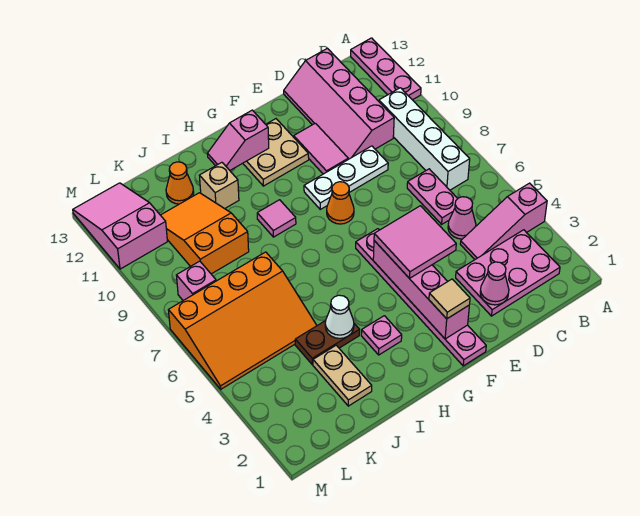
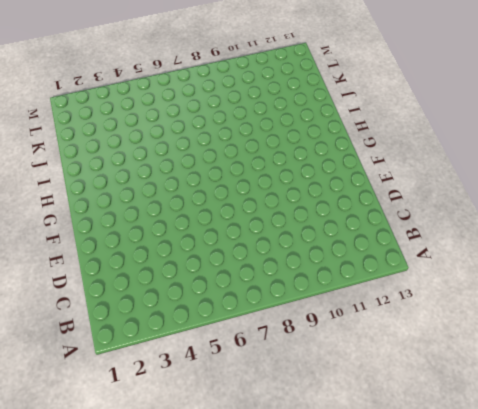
none -> pink slope A4:C4 level 1 top A
none -> pink plate A11:A13 level 1
none -> pink plate B2:D3 level 1

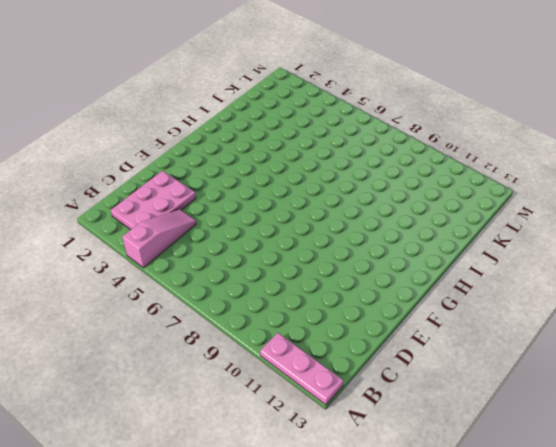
none -> white brick B7:B10 level 1
none -> pink cone C5 level 1
none -> pink plate C6:C7 level 1

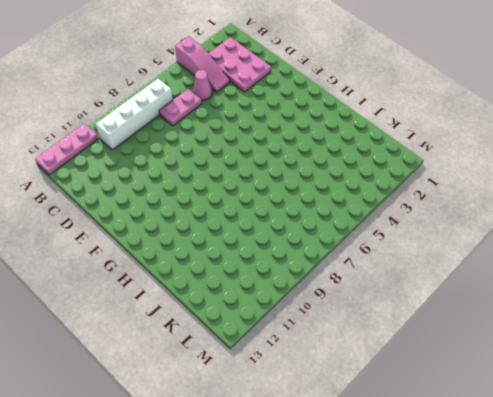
none -> pink slope C10:D13 level 1 top C
none -> white plate D9:F9 level 1
none -> pink tile E10:E11 level 1

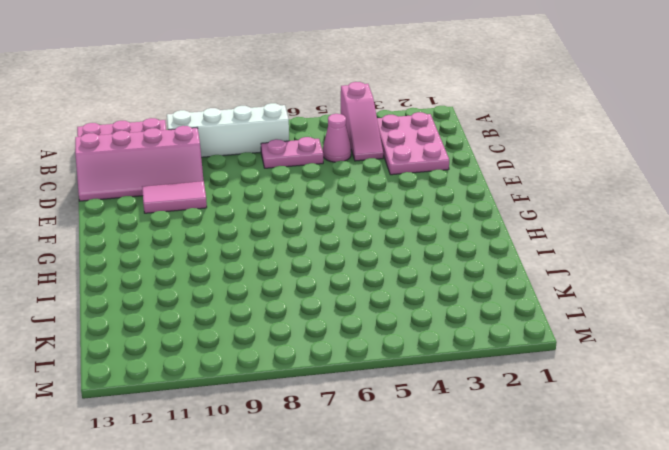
none -> white plate D9:F9 level 1
none -> pink plate F1:F6 level 1
none -> orange cone F8 level 1

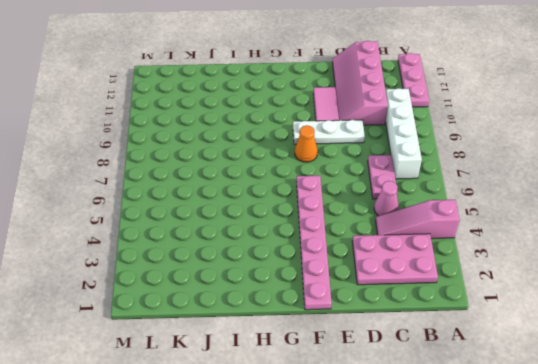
none -> tan plate F11:G12 level 1
none -> pink plate H3 level 1
none -> pink tile H9 level 1

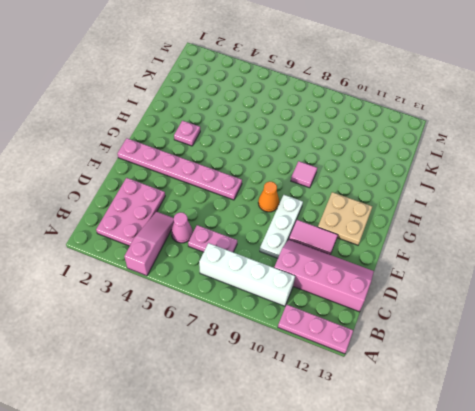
none -> brown plate I4:J4 level 1
none -> tan brick I11 level 1
none -> tan plate J2:J3 level 1

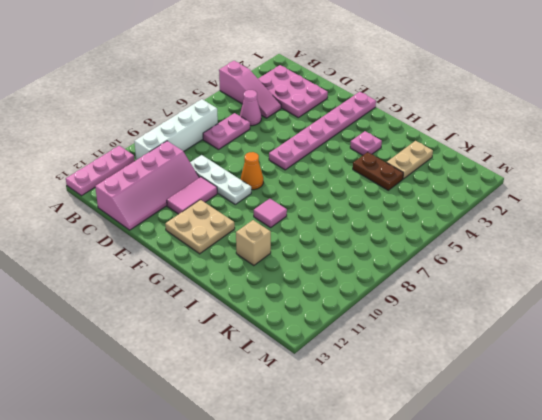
none -> orange slope J5:M7 level 1 top 7
none -> orange slope J9:K11 level 1 top 9
none -> orange cone J12 level 1

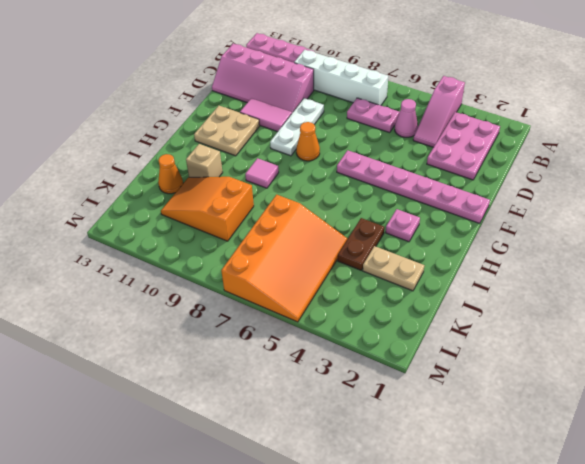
none -> pink brick L8 level 1
none -> pink slope L11:M13 level 1 top 11
none -> pink cone D2 level 2

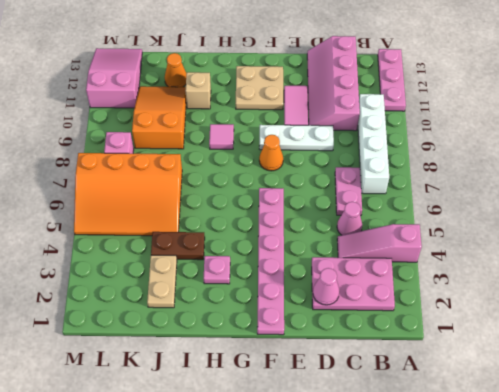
none -> pink brick F2:F5 level 2
none -> pink slope G12:H12 level 2 top G
none -> white cone I4 level 2

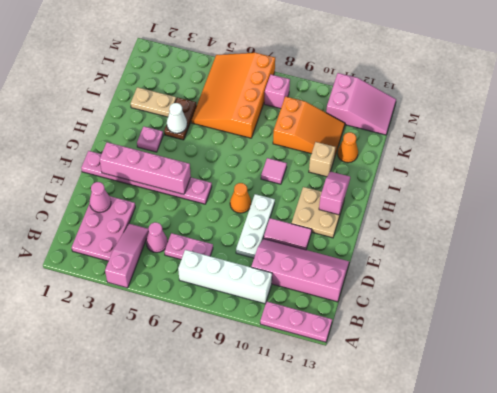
none -> pink tile E4:F5 level 3
none -> tan tile F2 level 3

